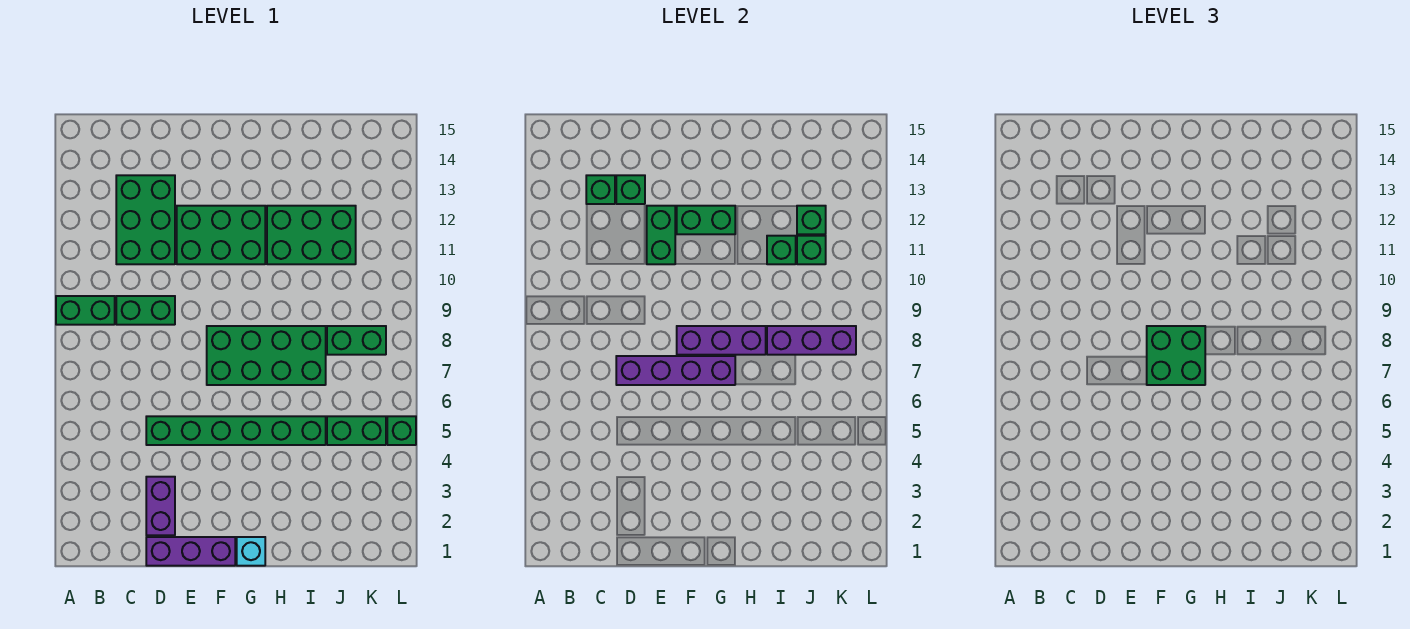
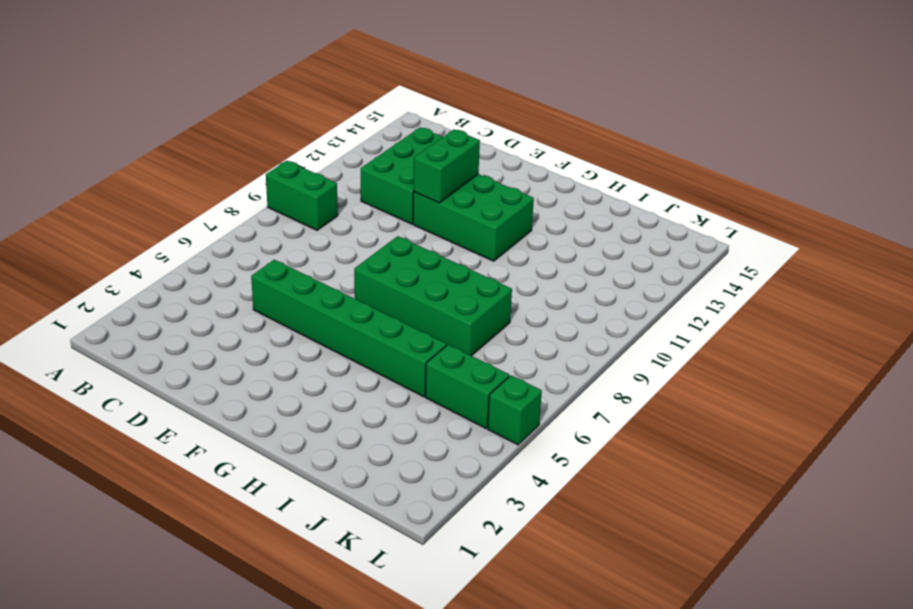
none -> green brick C9:D9 level 1
none -> purple brick D1:F1 level 1
none -> purple brick D2:D3 level 1

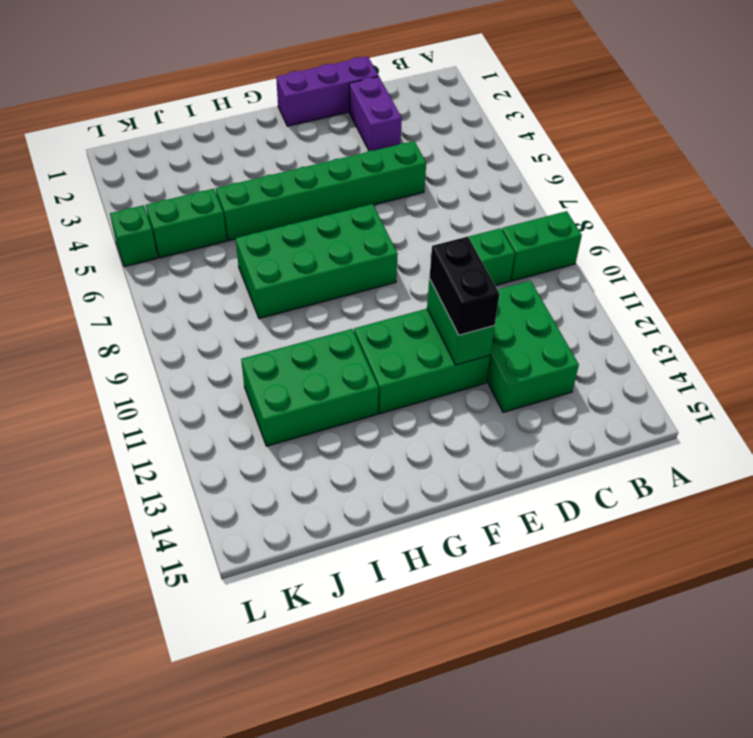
black brick E11:E12 level 3 -> none
none -> cyan brick G1 level 1
none -> green brick J8:K8 level 1
none -> green brick C13 level 2

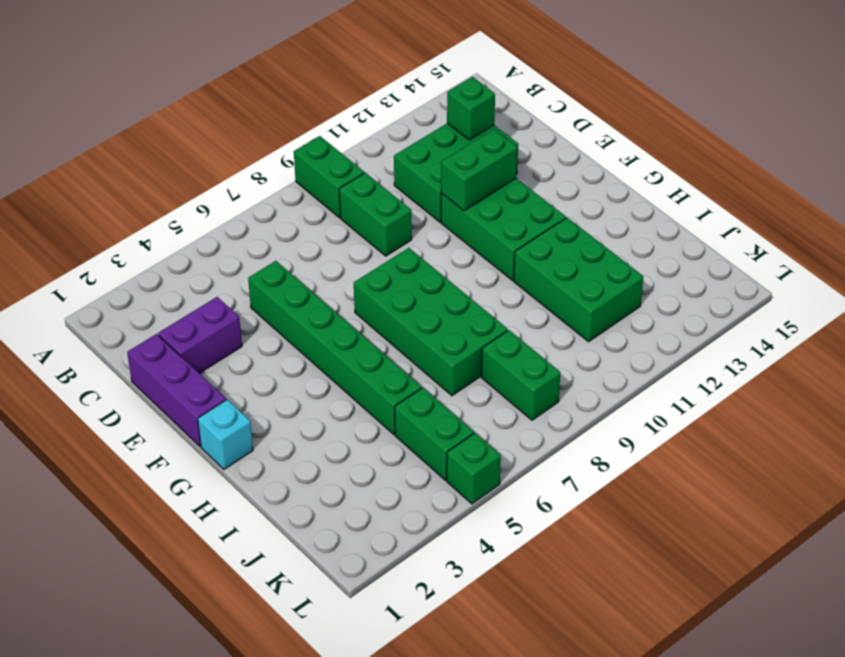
none -> purple brick D7:G7 level 2
none -> green brick D13 level 2
none -> purple brick F8:H8 level 2

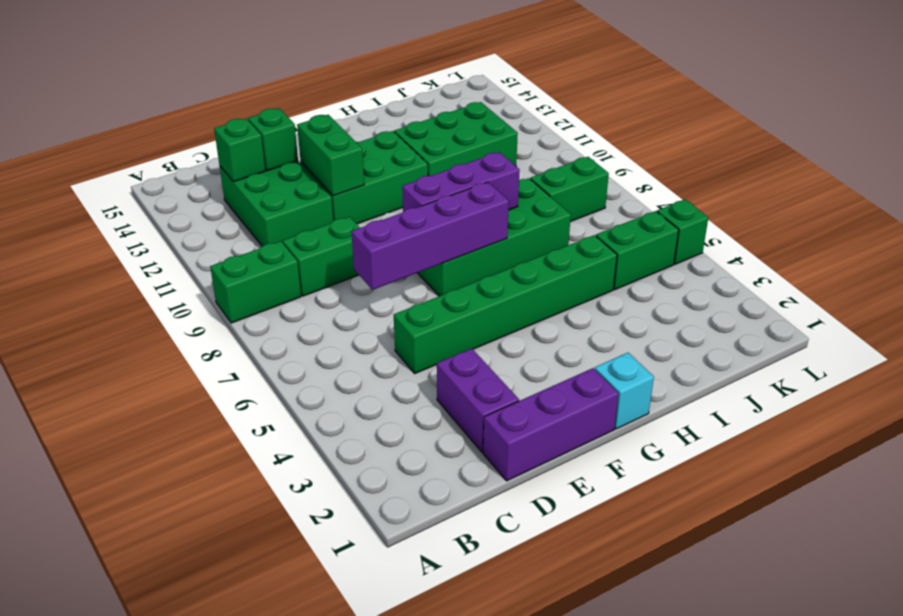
none -> green brick F12:G12 level 2
none -> purple brick I8:K8 level 2
none -> green brick I11 level 2

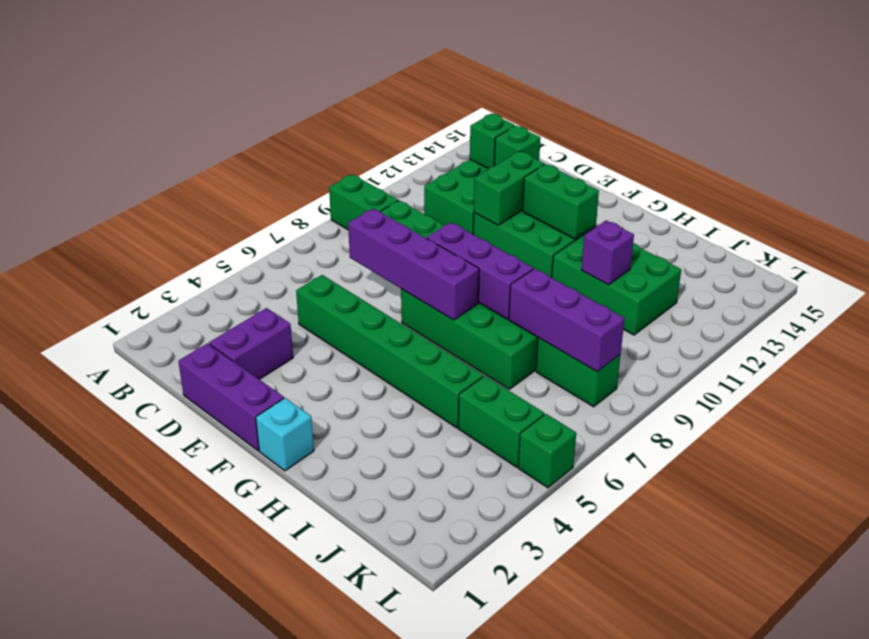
purple brick I11 level 2 -> green brick I11 level 2
none -> green brick J11 level 2
none -> green brick J12 level 2
none -> green brick F7:G8 level 3

